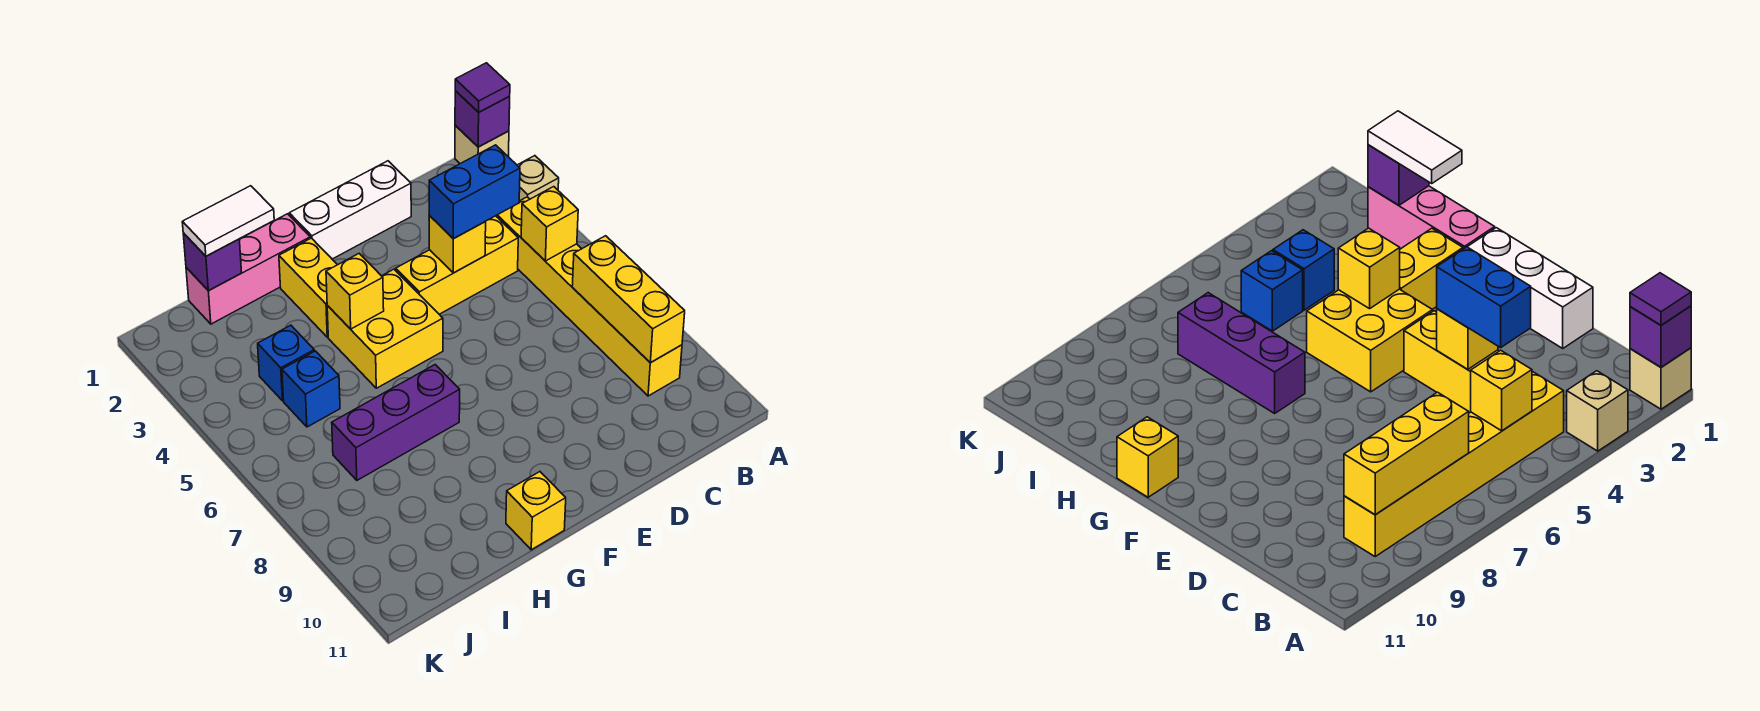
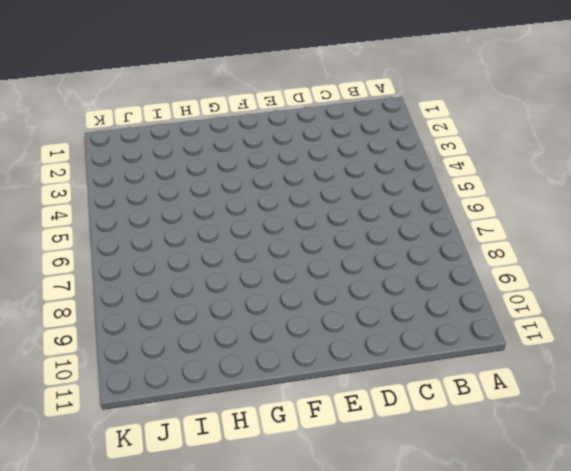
none -> tan brick A1 level 1
none -> tan brick A3 level 1
none -> yellow brick B4:B9 level 1

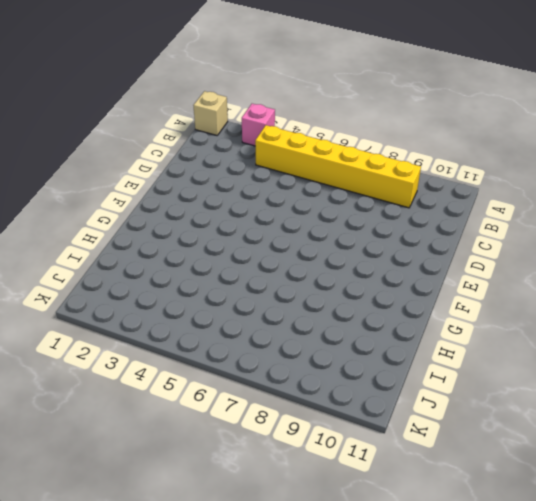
pink brick A3 level 1 -> tan brick A3 level 1
none -> yellow brick C4:E4 level 1
none -> white brick D1:F1 level 1
none -> yellow brick F4:G5 level 1

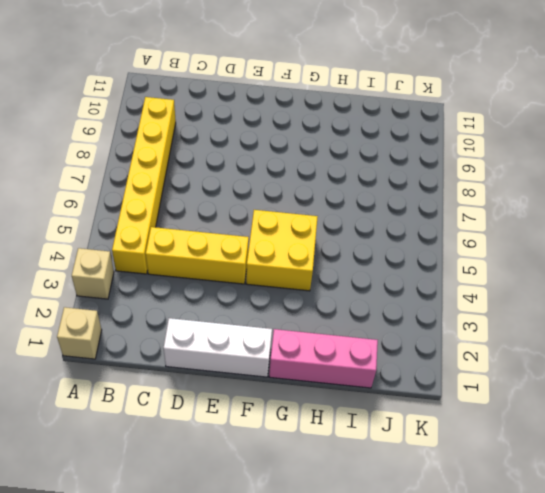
none -> yellow brick G2:G3 level 1
none -> purple brick G7:I7 level 1
none -> yellow brick G11 level 1

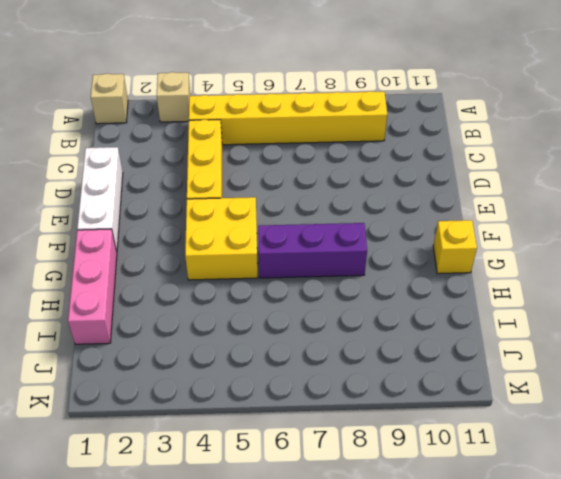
purple brick G6:G8 level 1 -> purple brick G7:I7 level 1
none -> yellow brick G2:G3 level 1
none -> blue brick I4 level 1
none -> blue brick I5 level 1

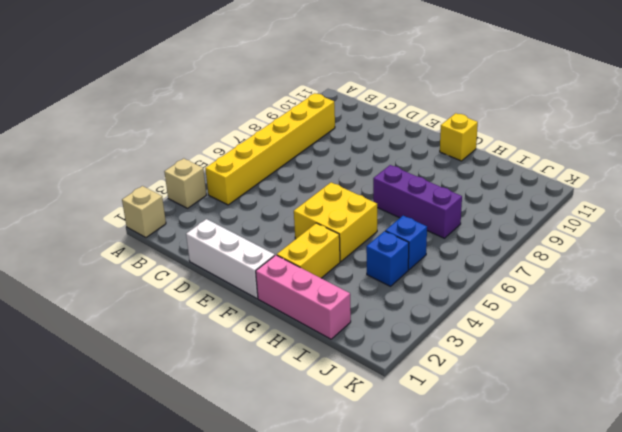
none -> yellow brick C4:E4 level 1
none -> purple brick A1 level 2
none -> yellow brick B5 level 2

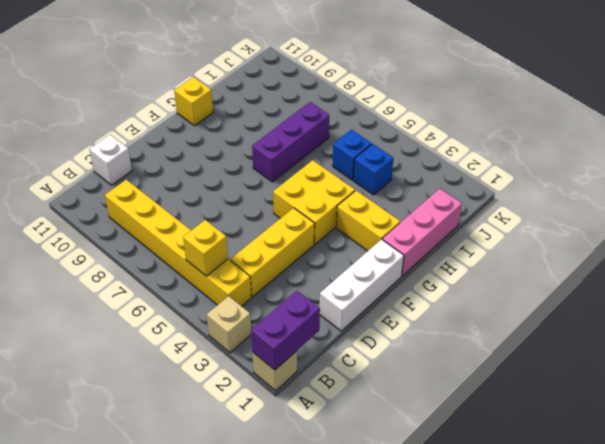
purple brick A1:B1 level 2 -> purple brick A1 level 2
white brick C11 level 1 -> none
none -> yellow brick B7:B9 level 2
none -> yellow brick D4 level 2
none -> yellow brick G4 level 2

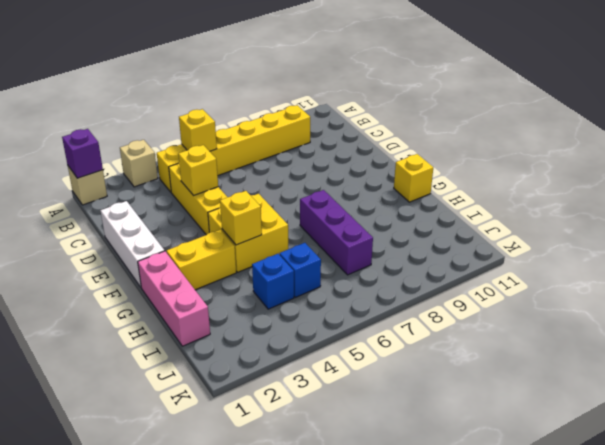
none -> yellow brick B7:B9 level 2
none -> purple brick I1 level 2
none -> purple tile A1 level 3

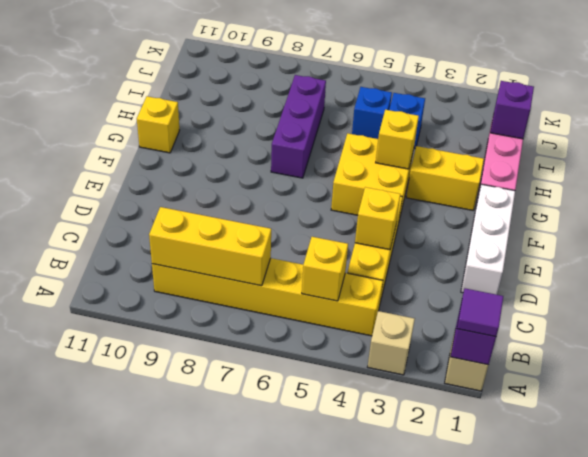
none -> blue brick C4:D4 level 3
none -> white tile H1:I1 level 3

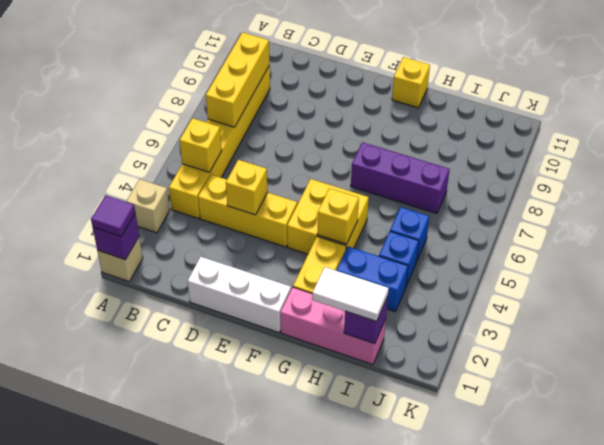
blue brick H3:I3 level 1 -> blue brick C4:D4 level 3

